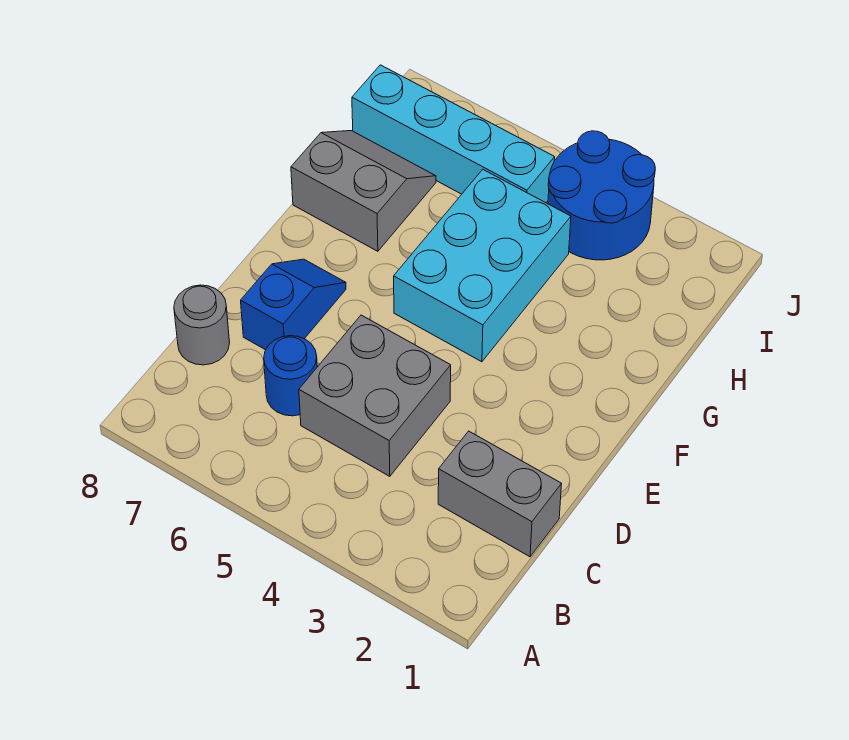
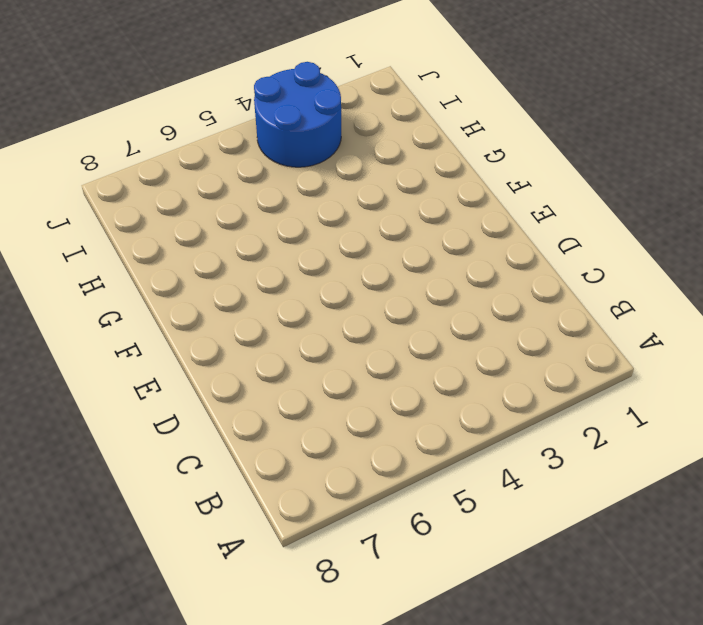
none -> grey brick C1:C2 level 1
none -> grey brick C4:D5 level 1

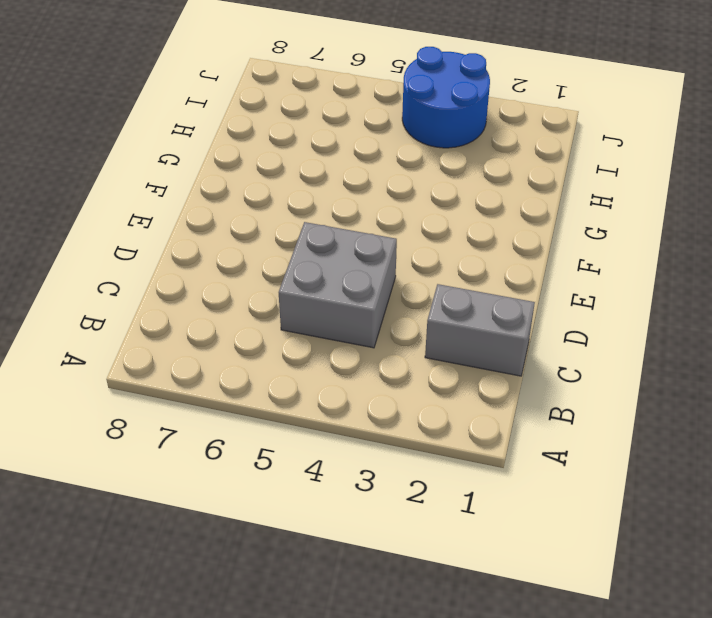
none -> blue round brick C6 level 1
none -> grey round brick C8 level 1

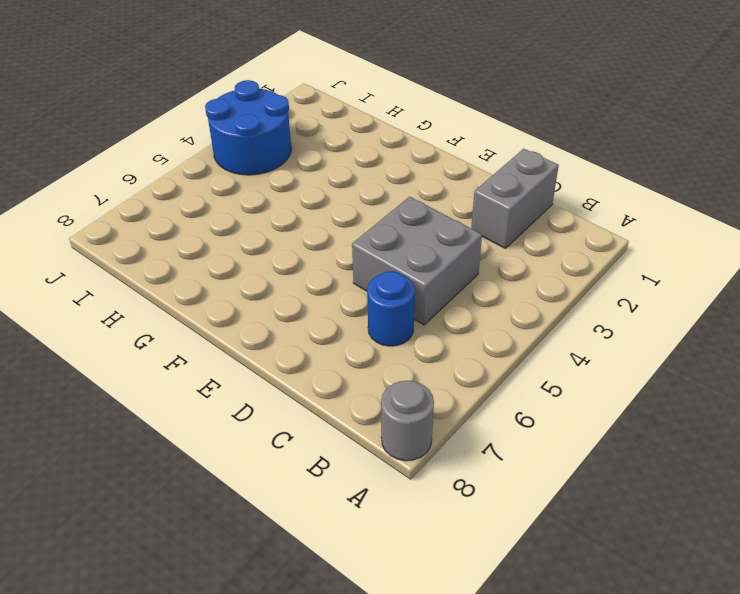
grey round brick A8 level 1 -> grey round brick C8 level 1
none -> blue slope D7:E7 level 1 top D
none -> cyan brick F4:H5 level 1

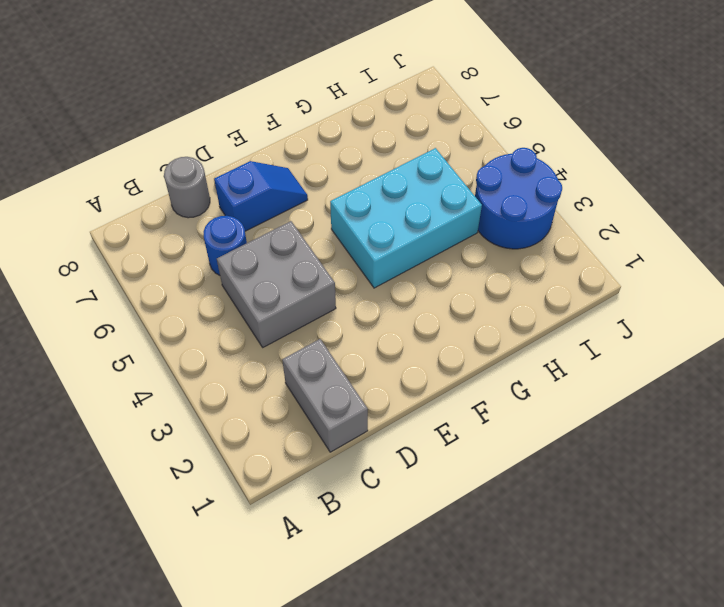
none -> grey slope G7:H8 level 1 top G
none -> cyan brick I5:I8 level 1

